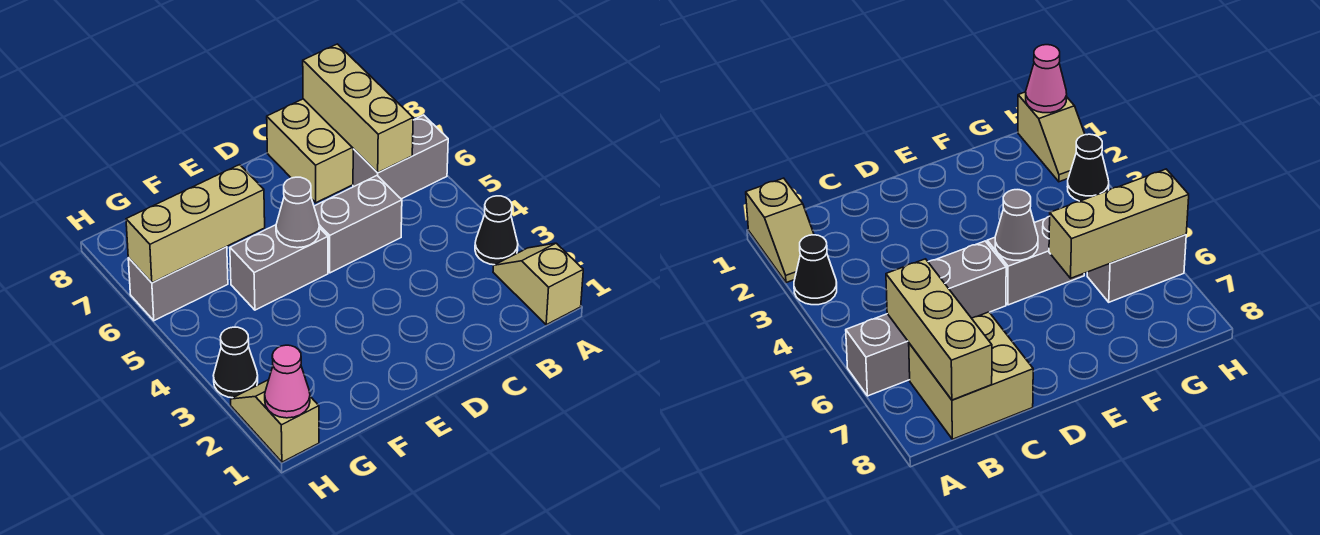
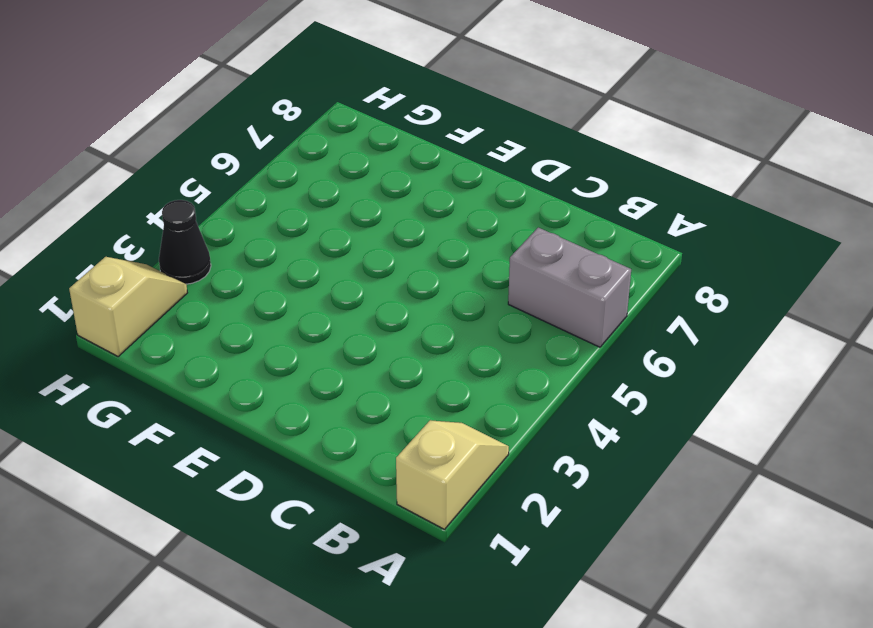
none -> black cone A3 level 1
none -> tan brick B7:C8 level 1
none -> grey brick C5:D5 level 1

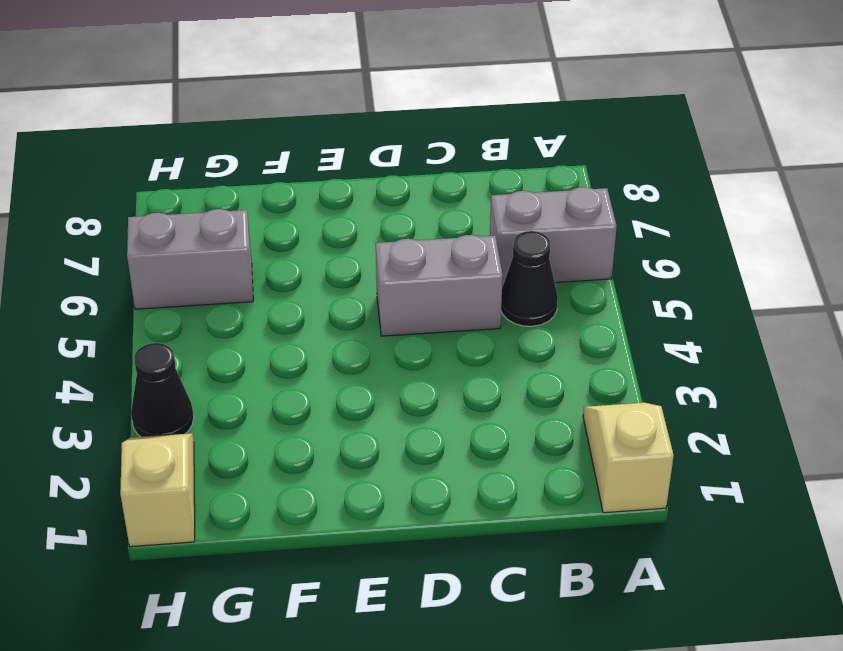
black cone B5 level 1 -> black cone A3 level 1
none -> tan brick B7:C8 level 1
none -> grey brick E5:F5 level 1
none -> tan brick B6:B8 level 2

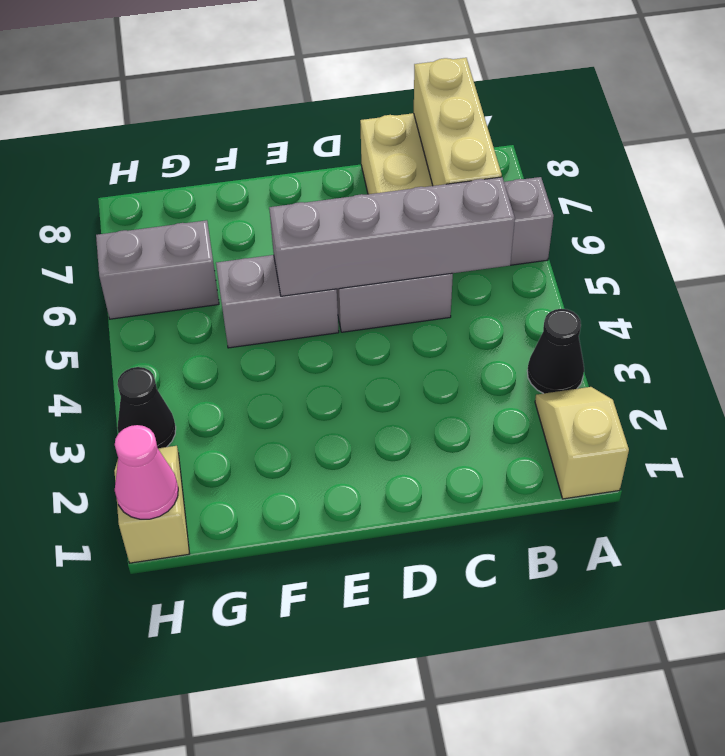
grey brick B5:E5 level 2 -> grey cone E5 level 2
none -> tan brick F6:H6 level 2

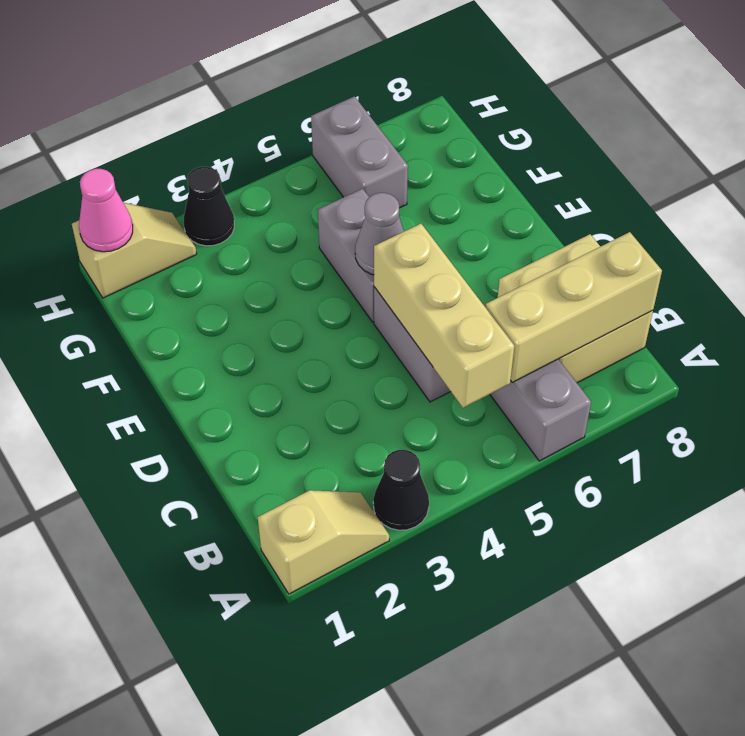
tan brick B5:D5 level 2 -> tan brick F6:H6 level 2

